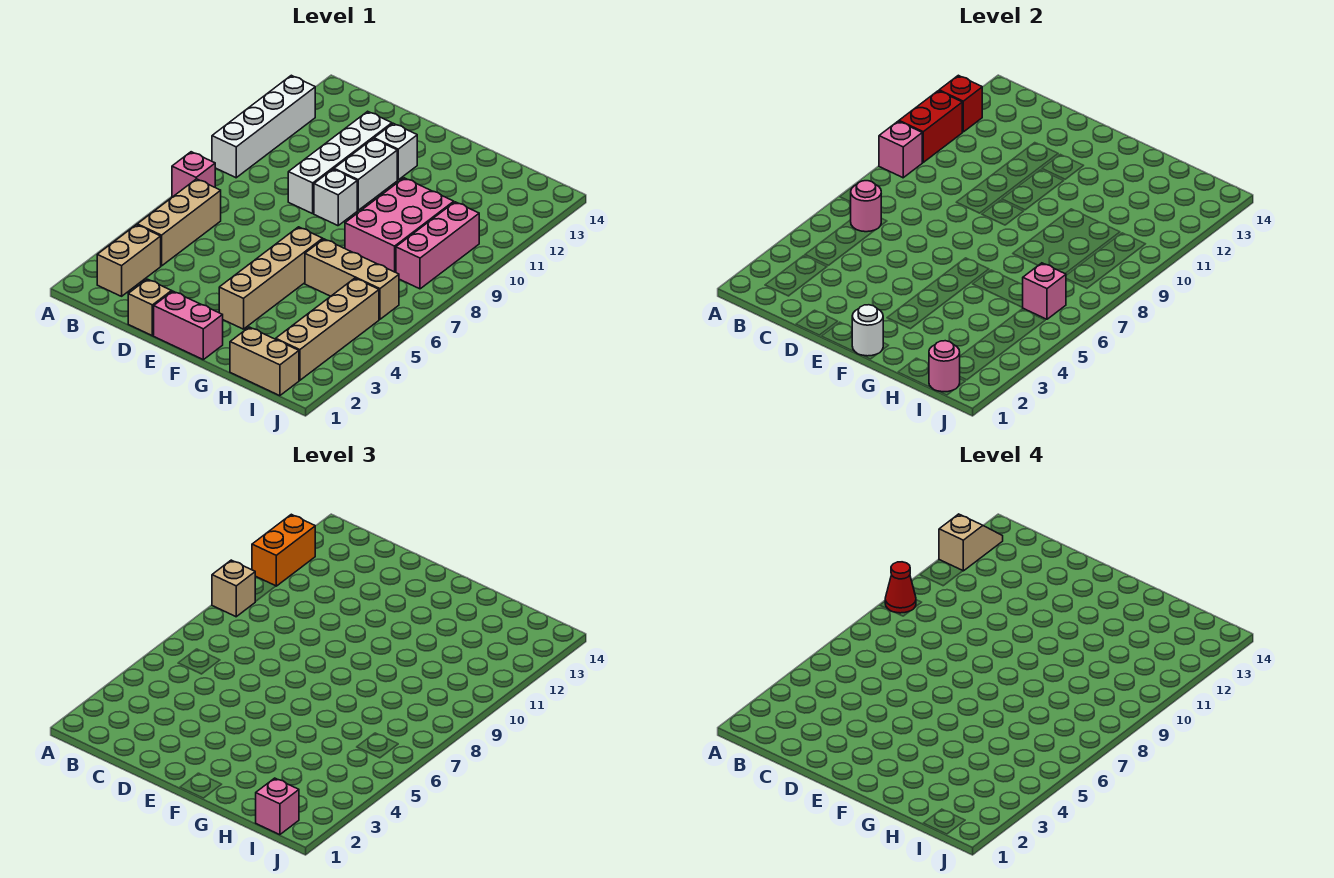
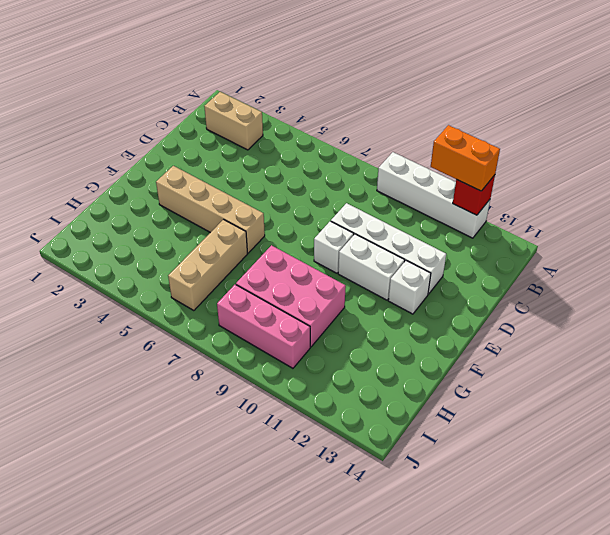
none -> pink brick A7 level 1
none -> tan brick B4:B6 level 1
none -> tan brick D1 level 1

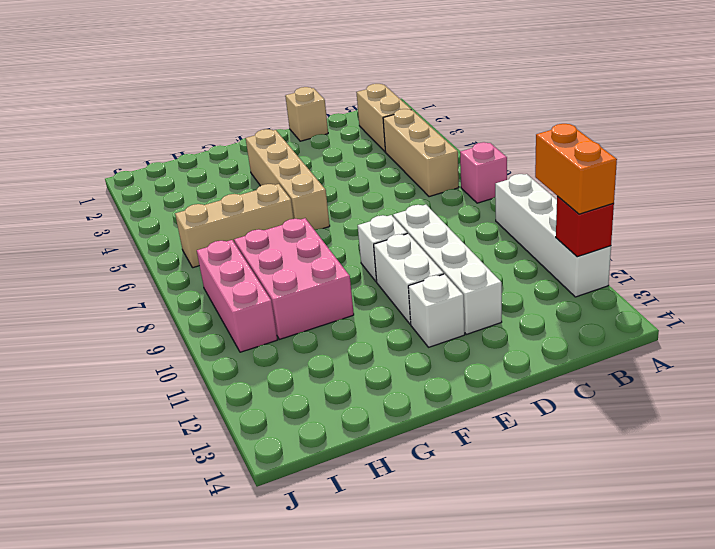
none -> pink brick E1:F1 level 1
none -> tan brick H1:I1 level 1
none -> tan brick I2:I5 level 1

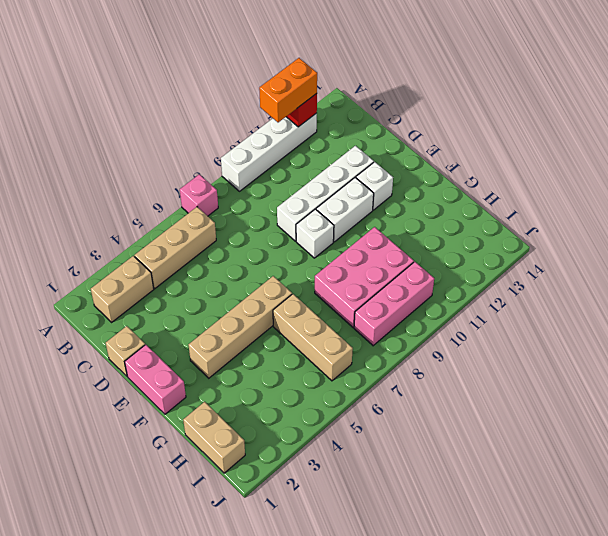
none -> tan brick I2:I5 level 1
none -> pink brick A9 level 2
none -> red brick A10:A11 level 2

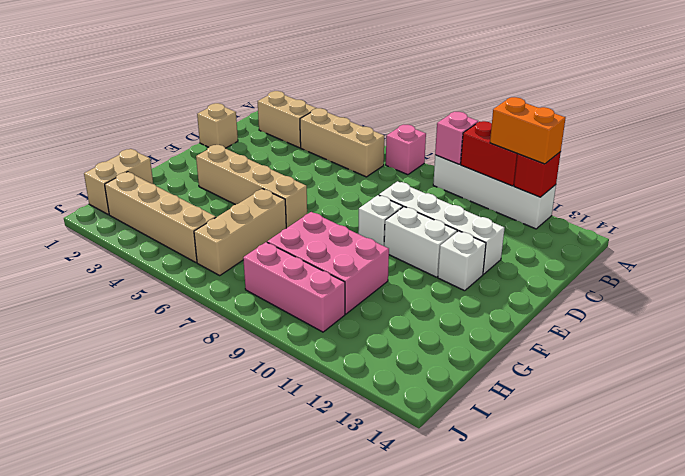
none -> pink brick E1:F1 level 1
none -> pink round brick B6 level 2
none -> white round brick F1 level 2

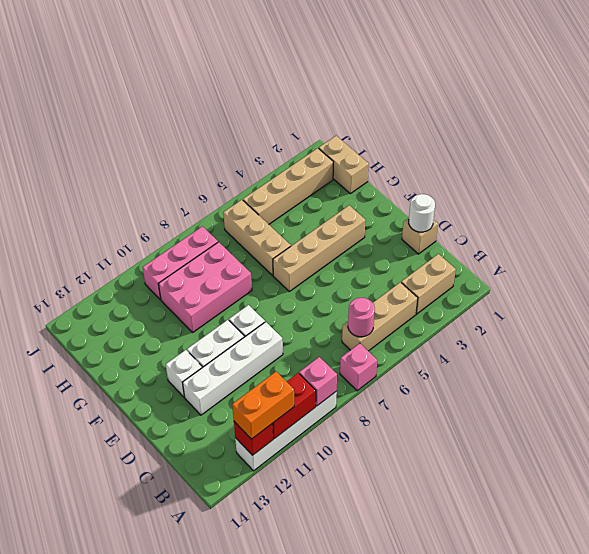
white round brick D1 level 2 -> white round brick F1 level 2
none -> pink brick E1:F1 level 1
none -> pink round brick I1 level 2
none -> pink brick I6 level 2

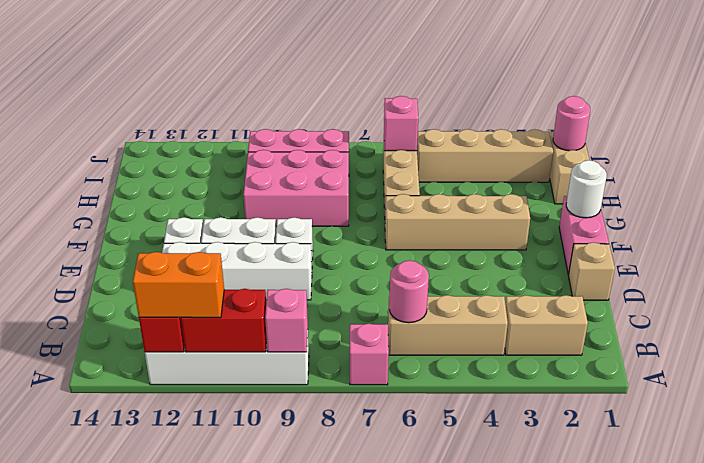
none -> tan brick A9 level 3
none -> pink brick I1 level 3
none -> red cone A9 level 4

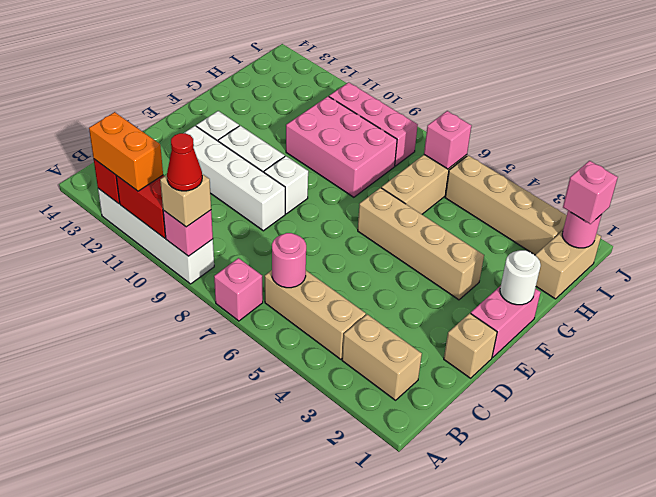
none -> tan slope A12:A13 level 4 top 12

